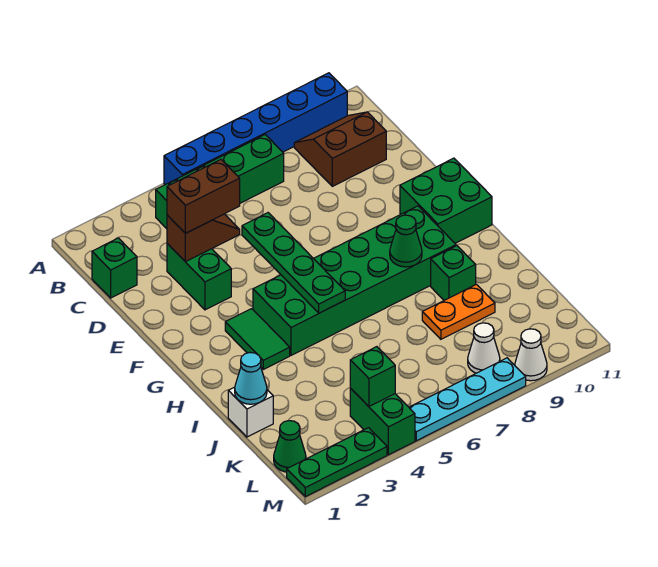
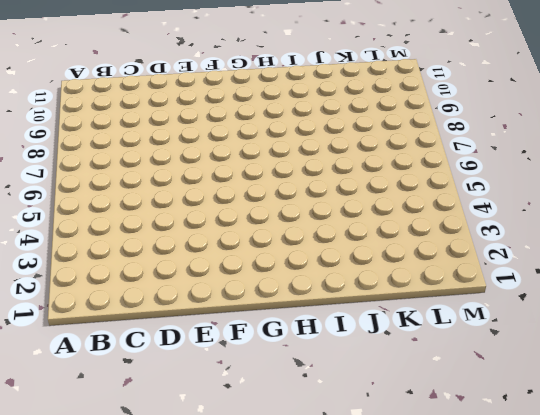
none -> blue brick A5:A10 level 1
none -> green brick B4:B7 level 1
none -> brown slope B9:C10 level 1 top C

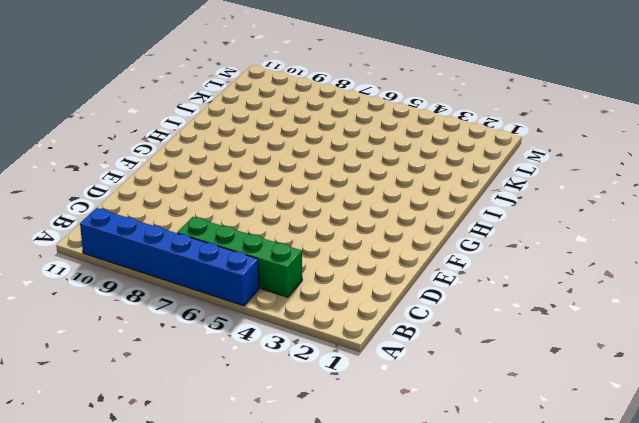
none -> brown slope B9:C10 level 1 top C
none -> green brick C1 level 1
none -> green brick D3:E3 level 1

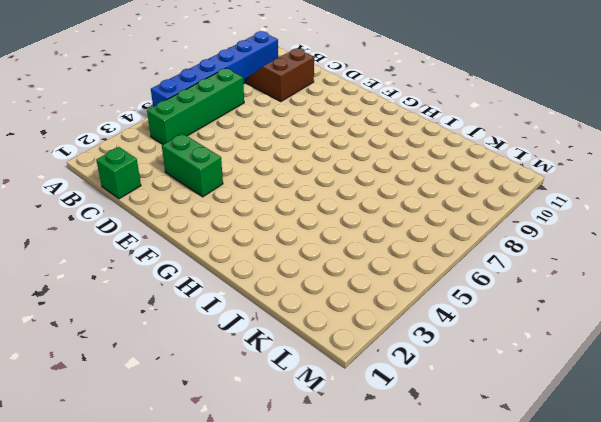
none -> green brick F10:G11 level 1
none -> green tile G3:H3 level 1
none -> green brick G4:H9 level 1

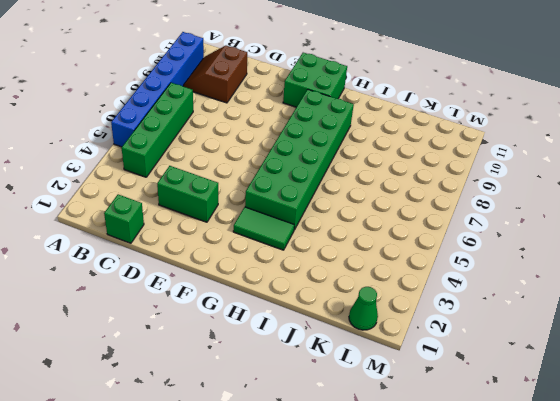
none -> green brick I9 level 1
none -> white brick J1 level 1
none -> orange plate J8:J9 level 1

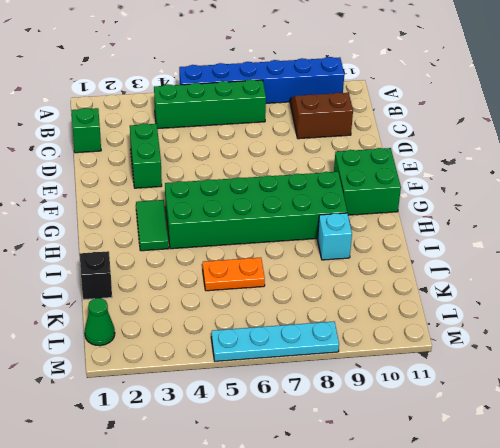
cyan brick I9 level 1 -> green brick I9 level 1
black brick J1 level 1 -> white brick J1 level 1
orange plate J5:J6 level 1 -> orange plate J8:J9 level 1
none -> green brick L4:M4 level 1
none -> white cone L8 level 1
none -> green plate M1:M3 level 1

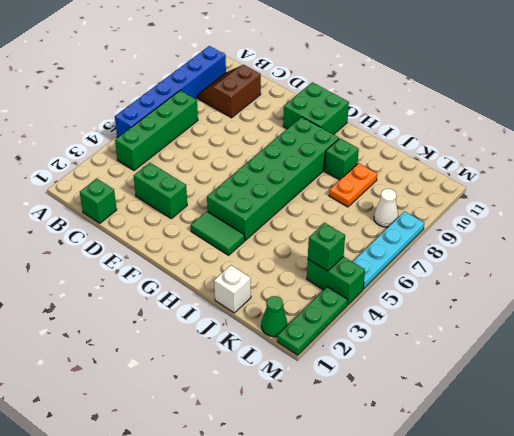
none -> white cone M9 level 1
none -> brown slope D3:D4 level 2 top 3
none -> green plate E5:H5 level 2

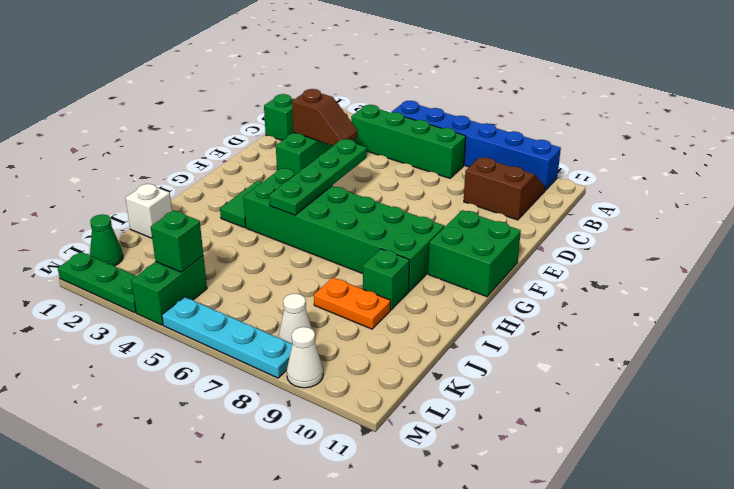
none -> green cone H8 level 2
none -> cyan cone J1 level 2
none -> brown brick D3:D4 level 3

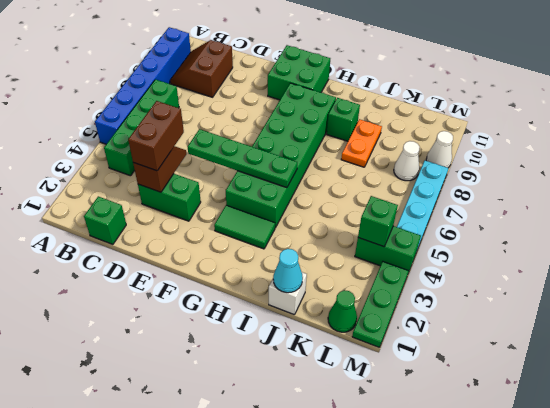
none -> green cone H8 level 2

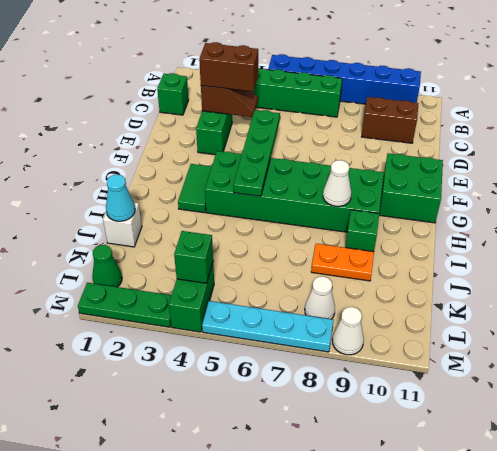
white cone H8 level 2 -> green cone H8 level 2

